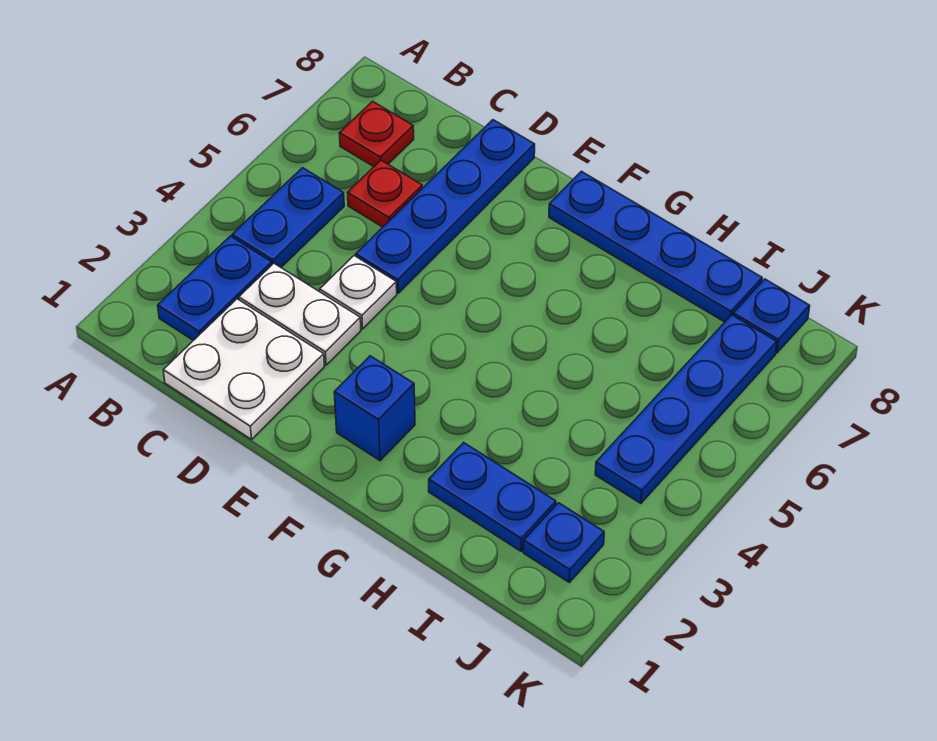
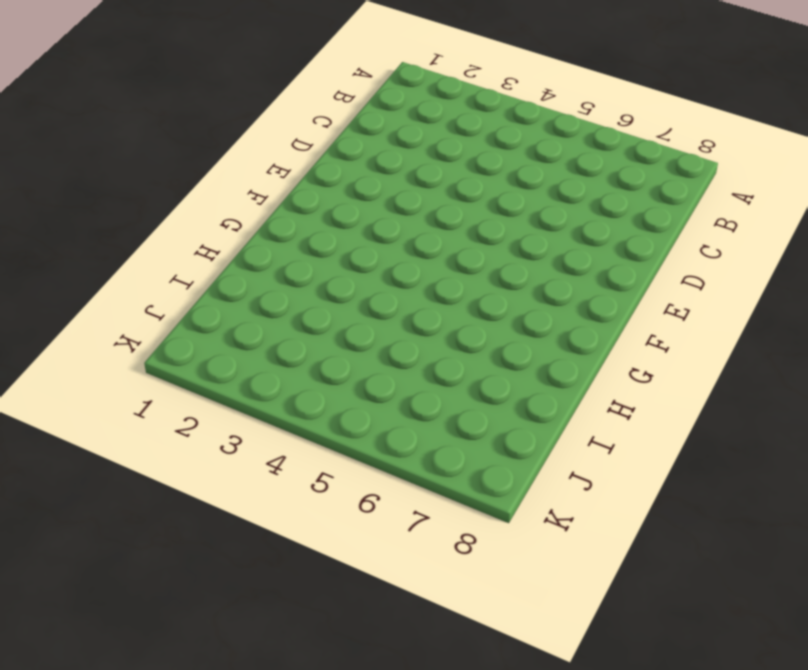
none -> blue plate B2:B3 level 1
none -> blue plate B4:B5 level 1
none -> red plate B7 level 1

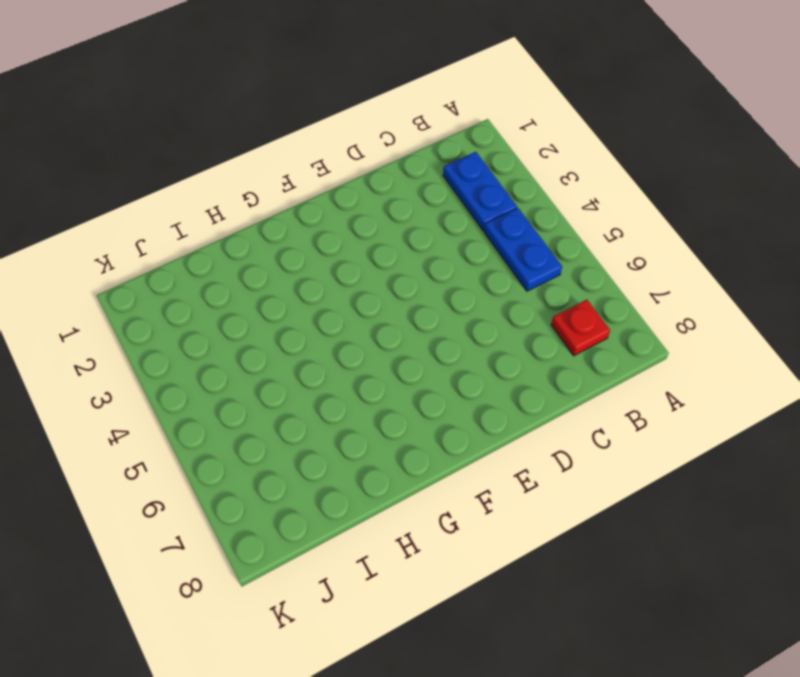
none -> white plate C1:D2 level 1
none -> white plate C3:D3 level 1
none -> red plate C6 level 1

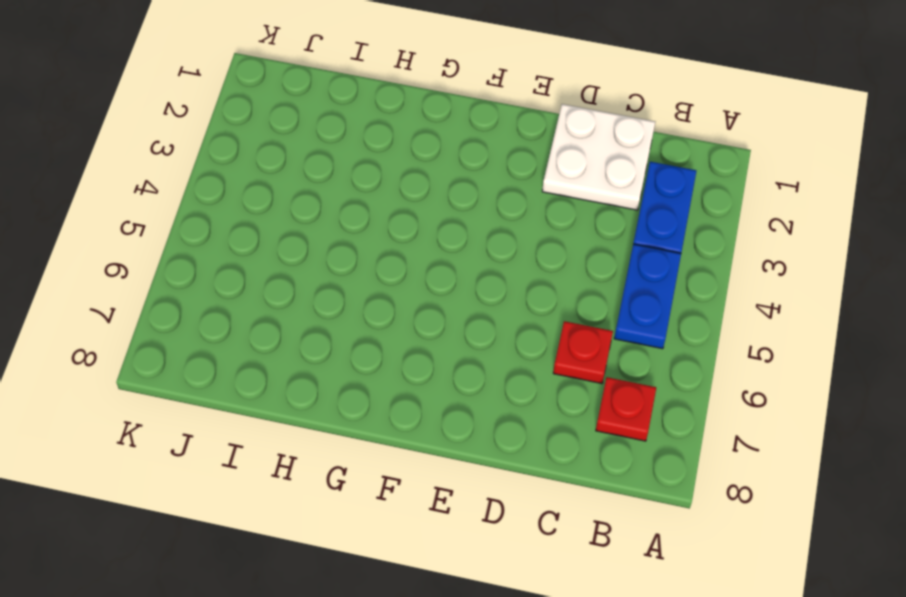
none -> white plate C3:D3 level 1
none -> white plate D4 level 1
none -> blue plate D5:D8 level 1

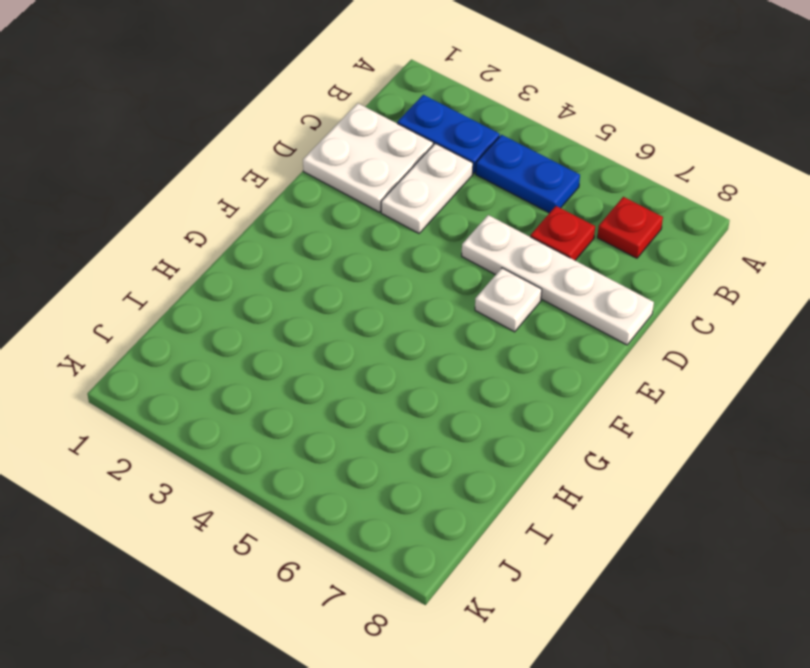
white plate D5:D8 level 1 -> blue plate D5:D8 level 1
white plate E6 level 1 -> white plate D4 level 1
none -> blue brick F2 level 1
none -> blue plate F8:I8 level 1
none -> blue plate H2:I2 level 1

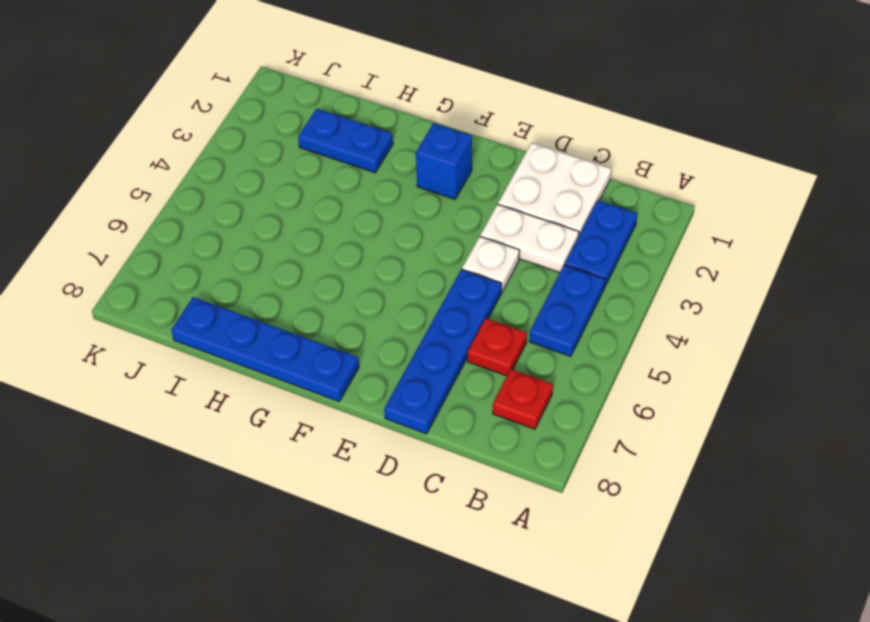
none -> blue plate J2 level 1
none -> blue plate J4:J7 level 1
none -> blue plate J8 level 1

